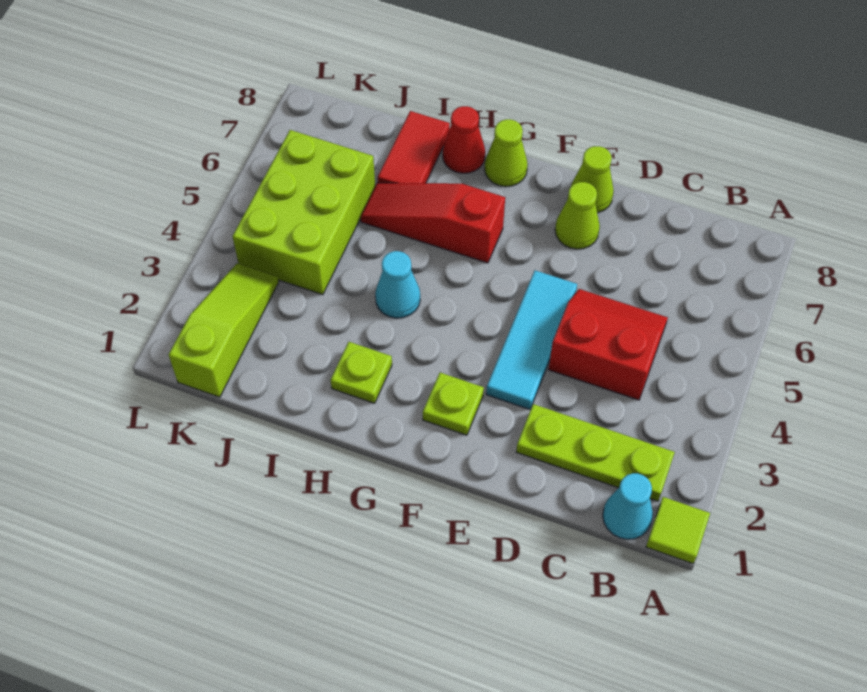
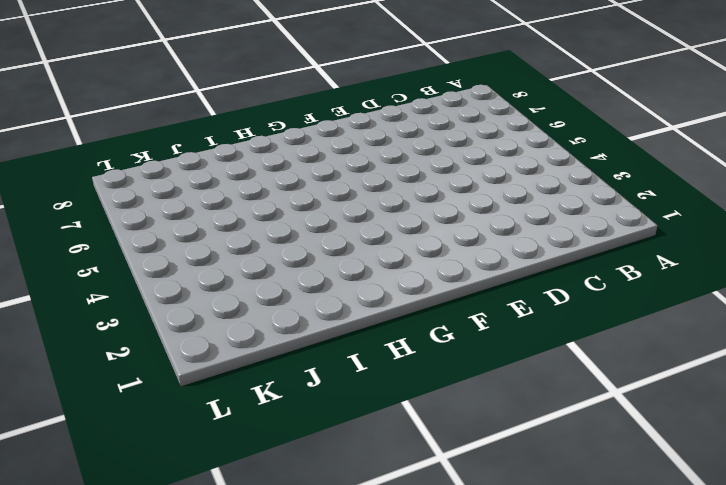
none -> lime tile A1 level 1
none -> cyan cone B1 level 1
none -> lime plate B2:D2 level 1

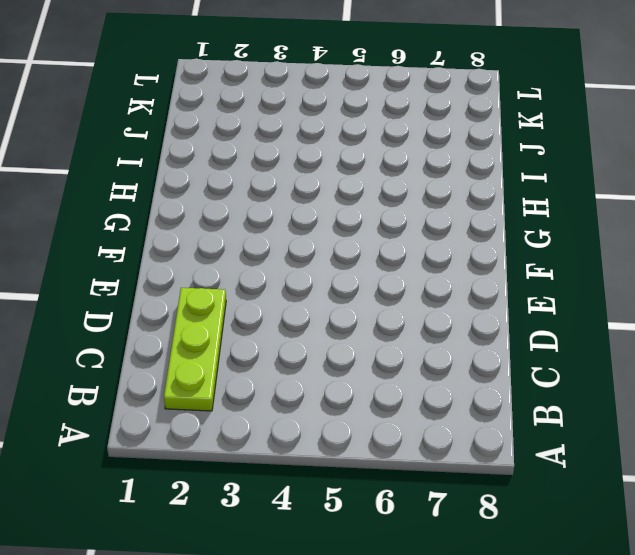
none -> lime tile A1 level 1
none -> cyan cone B1 level 1
none -> red slope C4:D5 level 1 top 4

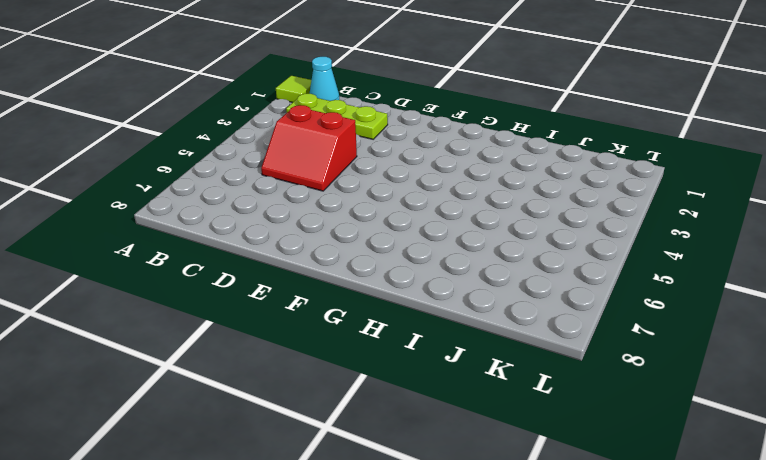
none -> cyan tile E3:E5 level 1
none -> lime cone E7 level 1
none -> lime cone E8 level 1

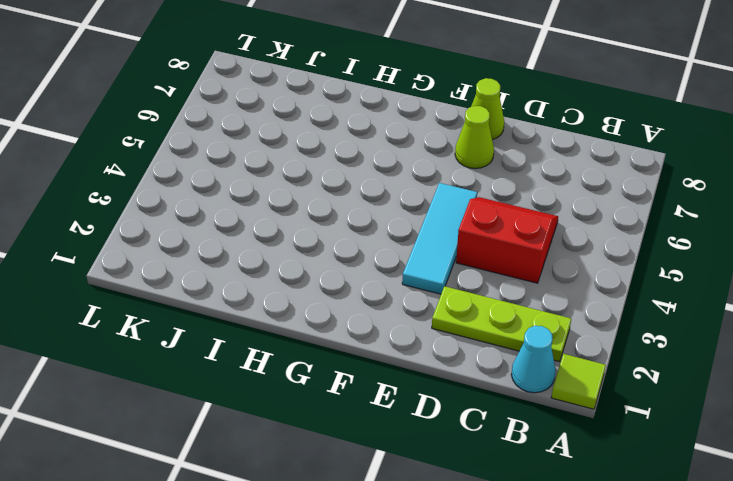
none -> lime plate F2 level 1
none -> red slope G6:I6 level 1 top G
none -> lime cone G8 level 1

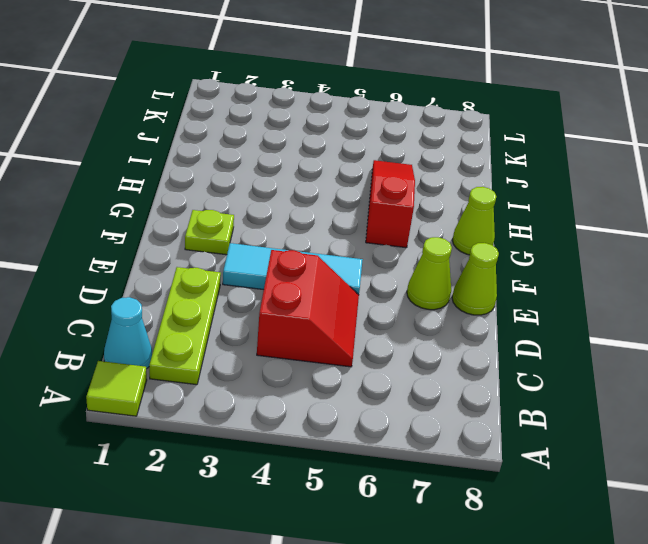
none -> lime plate H2 level 1
none -> cyan cone H4 level 1
none -> red cone H8 level 1

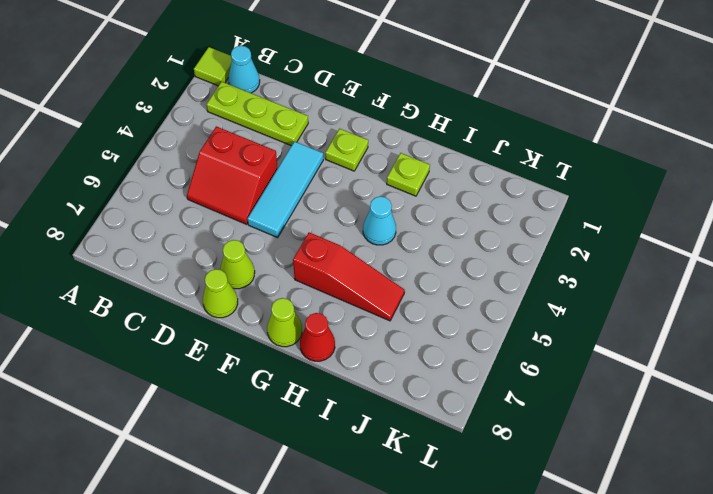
none -> red tile I7:I8 level 1
none -> lime brick J4:K6 level 1
none -> lime slope K1:K3 level 1 top 1

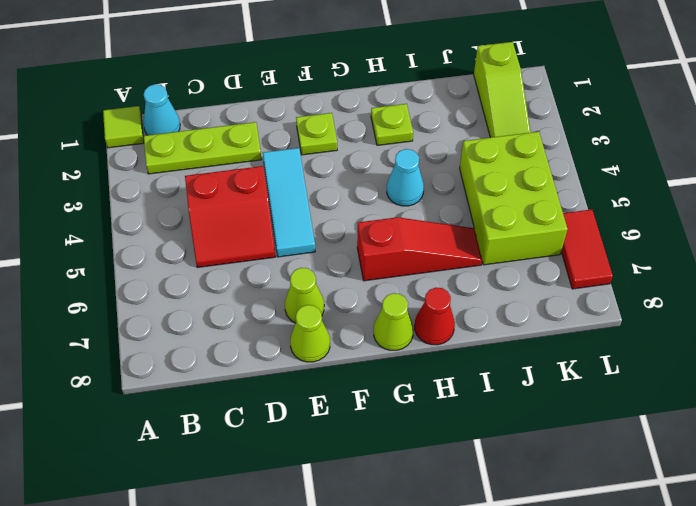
red tile L6:L7 level 1 -> red tile I7:I8 level 1

